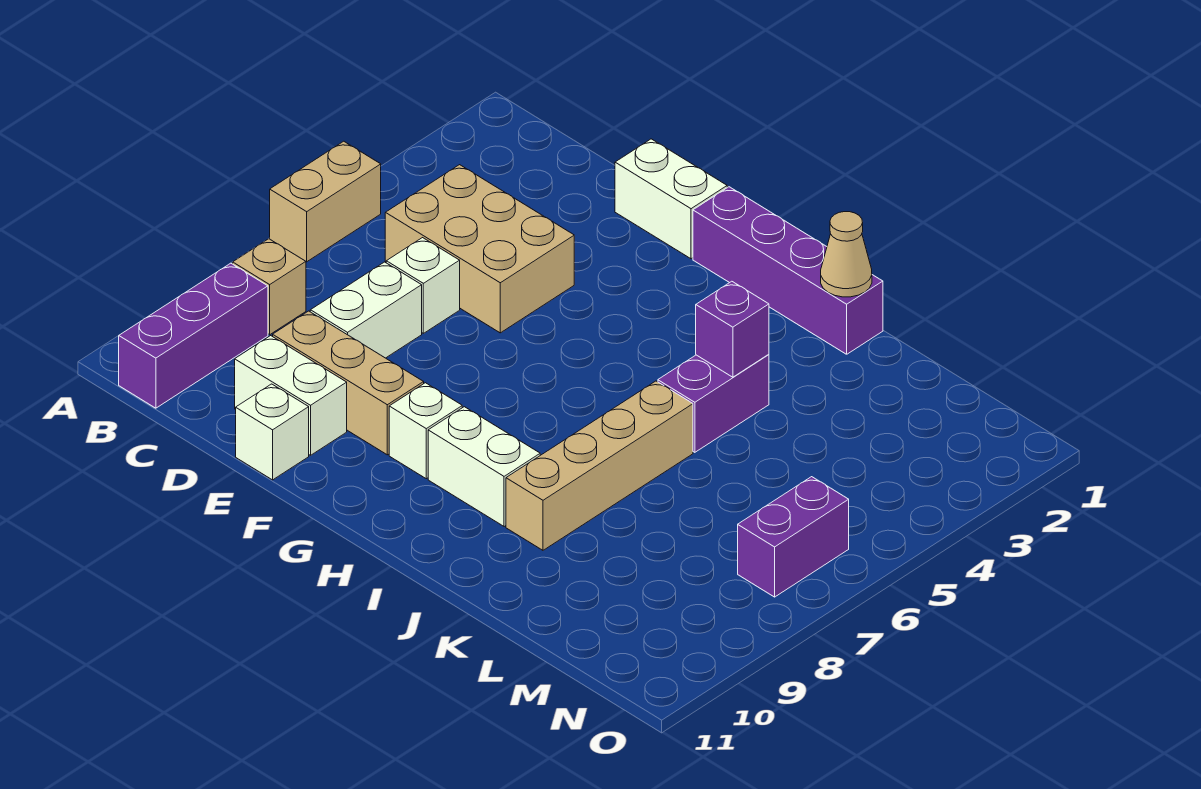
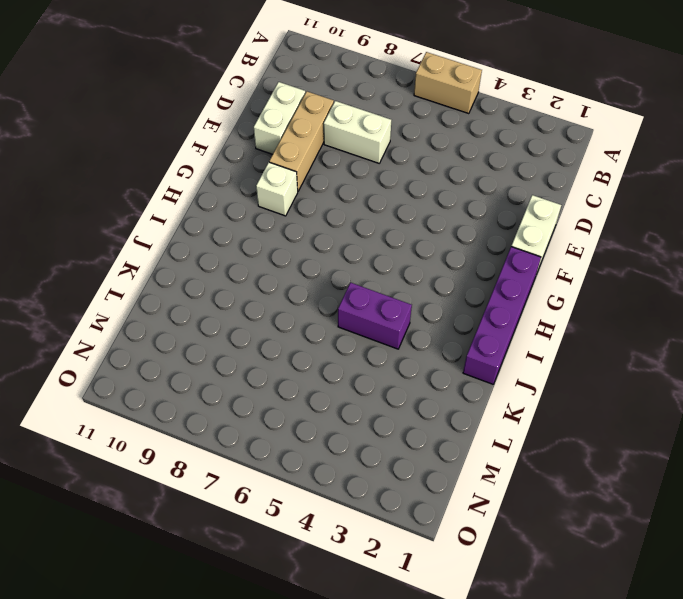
none -> tan brick B8 level 1
none -> purple brick B9:B11 level 1
none -> tan brick C4:E5 level 1

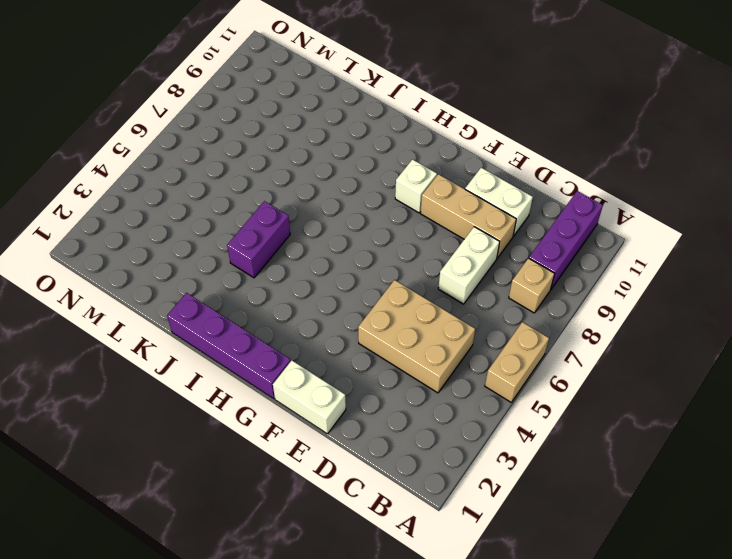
none -> white brick D6 level 1
none -> white brick E11 level 1
none -> white brick H9:I9 level 1

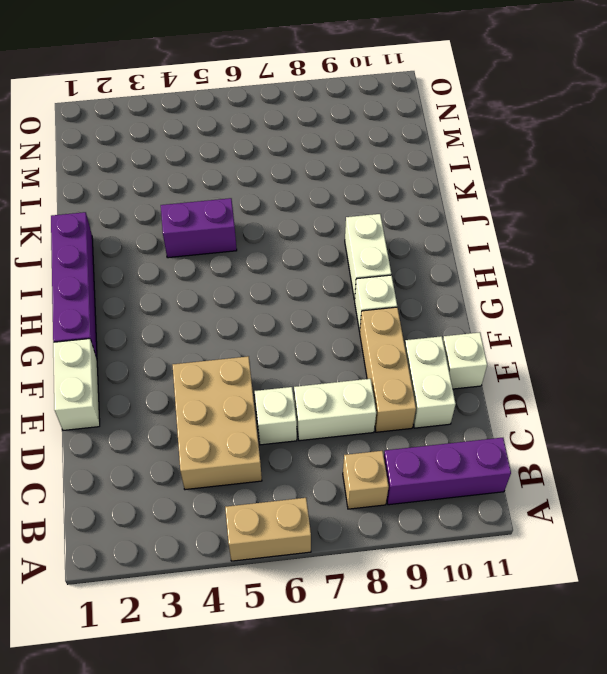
none -> tan brick J6:J9 level 1
none -> purple brick N6:N7 level 1
none -> tan cone J1 level 2

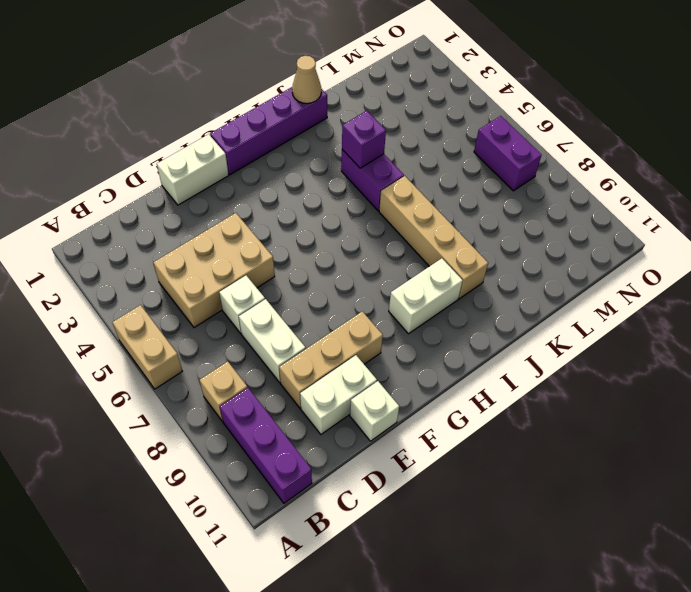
none -> white brick G9 level 1

